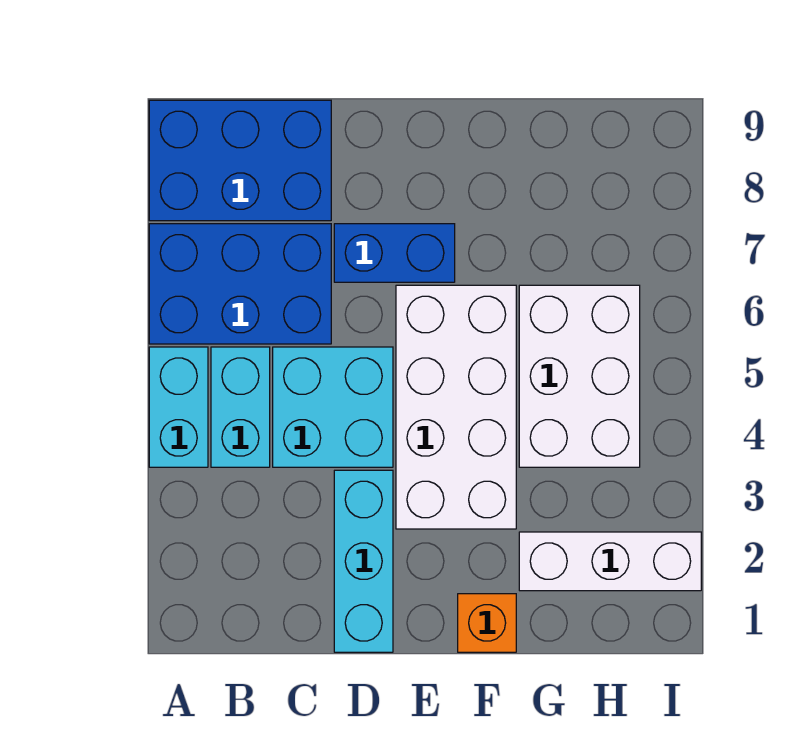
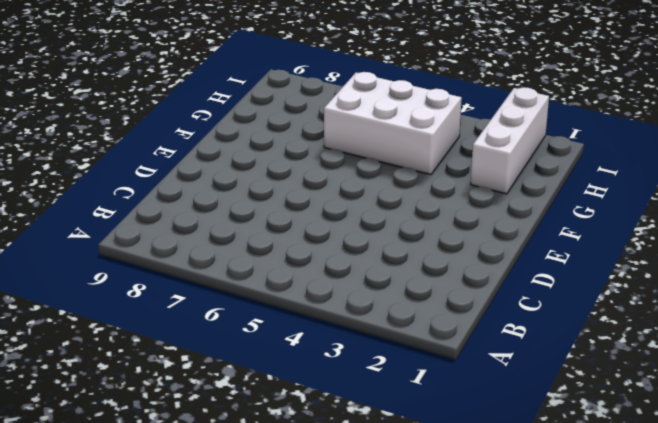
none -> cyan brick A4:A5 level 1
none -> blue brick A6:C7 level 1

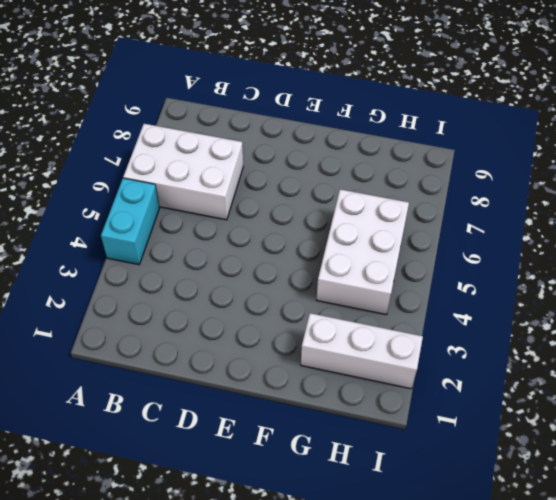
white brick A6:C7 level 1 -> blue brick A6:C7 level 1
none -> blue brick A8:C9 level 1
none -> cyan brick B4:B5 level 1

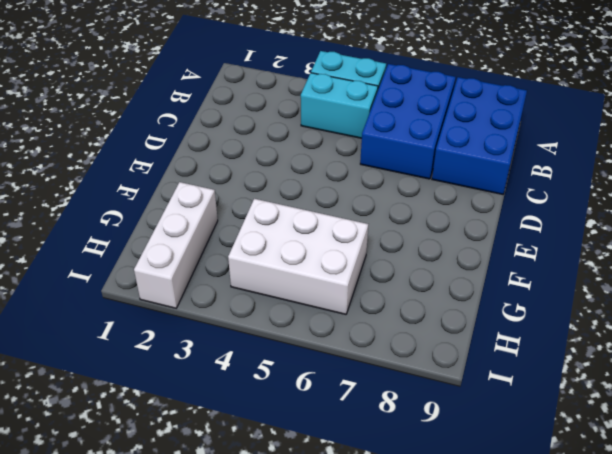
none -> cyan brick C4:D5 level 1
none -> cyan brick D1:D3 level 1

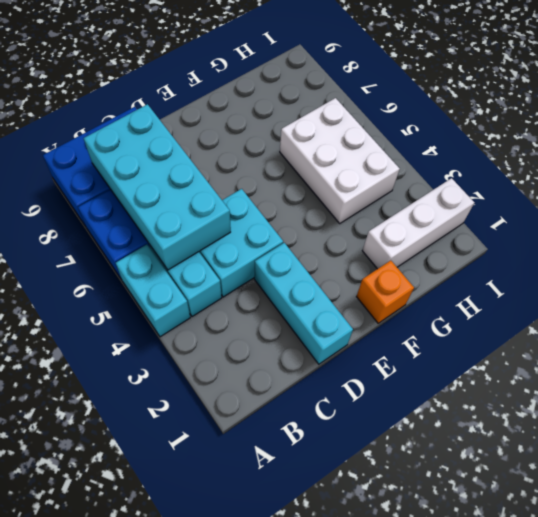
cyan brick B5:C8 level 2 -> none
none -> blue brick D7:E7 level 1
none -> white brick E3:F6 level 1

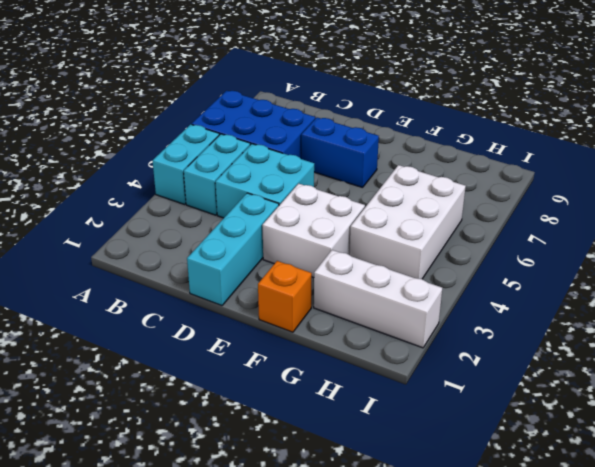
white brick E3:F4 level 1 -> white brick E3:F6 level 1
none -> blue brick A8:C9 level 1

